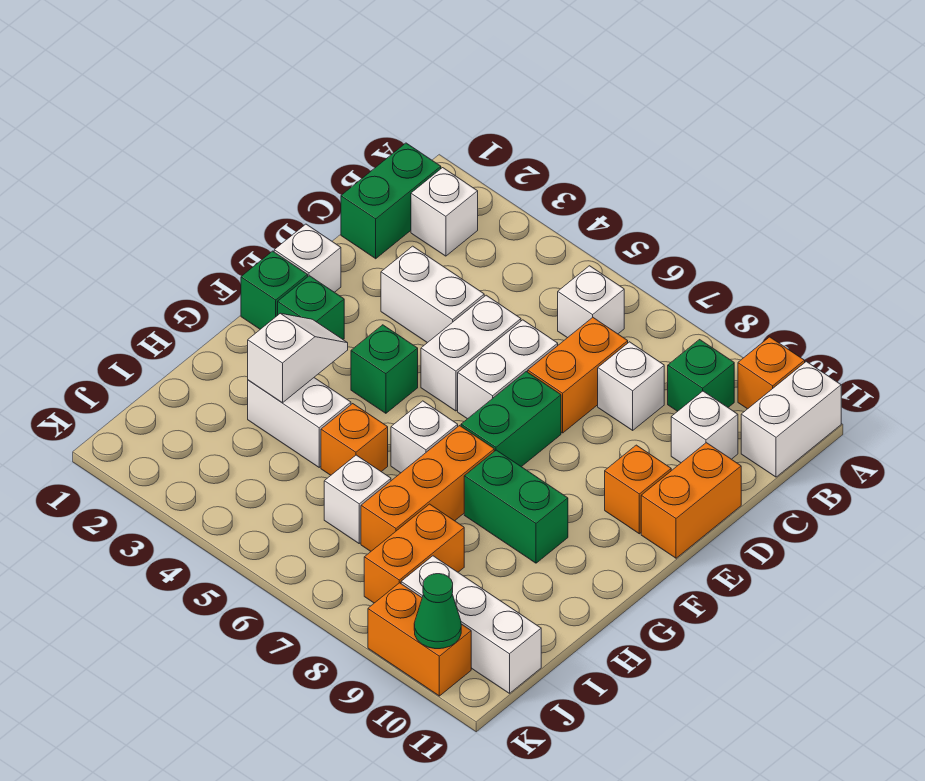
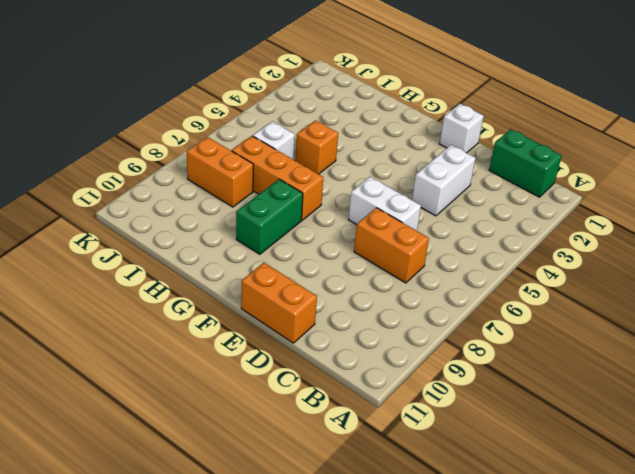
none -> orange brick A10 level 1
none -> white brick A11:B11 level 1
none -> white brick B2 level 1
none -> white brick B6 level 1

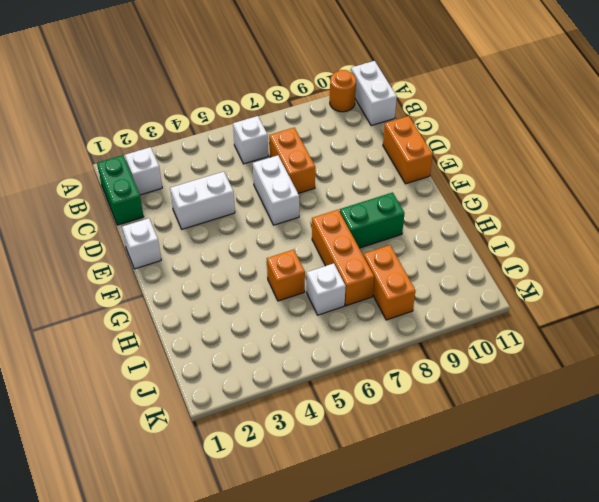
orange round brick A10 level 1 -> orange brick A10 level 1
none -> green brick B9 level 1
none -> white brick C8 level 1
none -> white brick C10 level 1
none -> white brick D5:E5 level 1

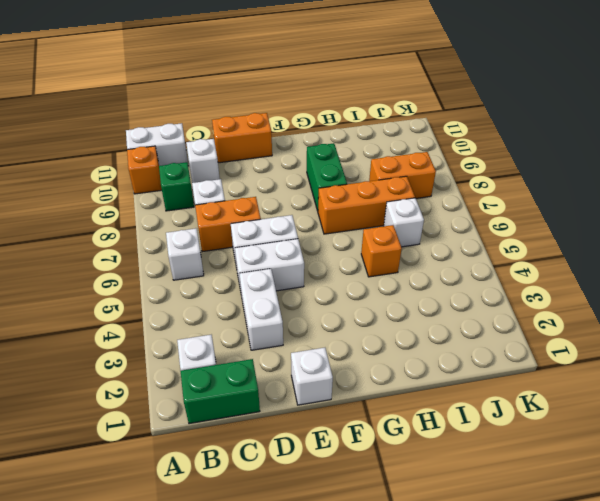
none -> green brick E7:F7 level 1
none -> orange brick E10 level 1
none -> green brick F1 level 1
none -> green brick F2 level 1

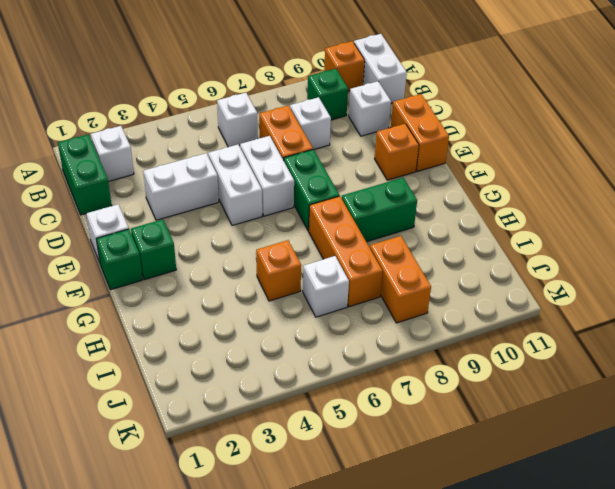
none -> green brick F4 level 1
none -> white brick G6 level 1
none -> white brick H3:H4 level 1
none -> white brick J9:J11 level 1

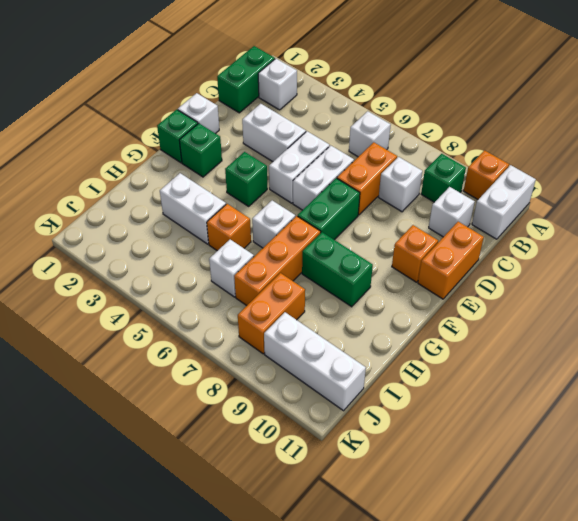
none -> orange brick K9:K10 level 1
none -> white slope G3:H3 level 2 top H
none -> green cone K10 level 2

